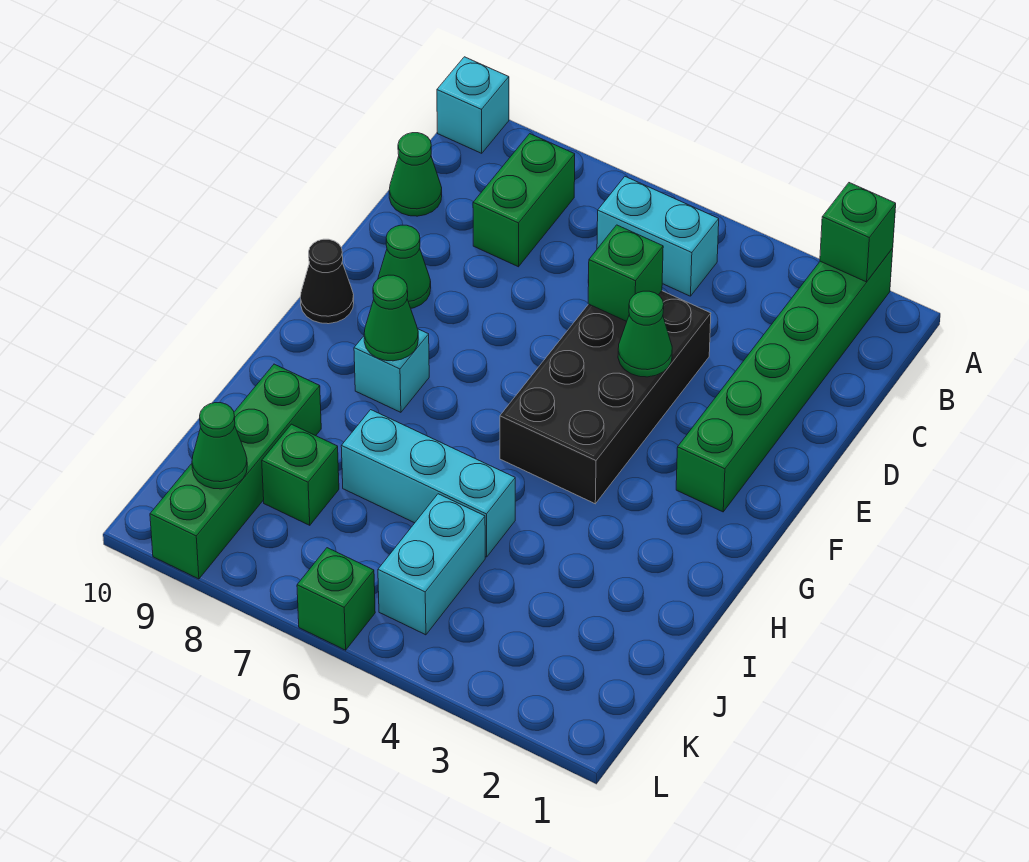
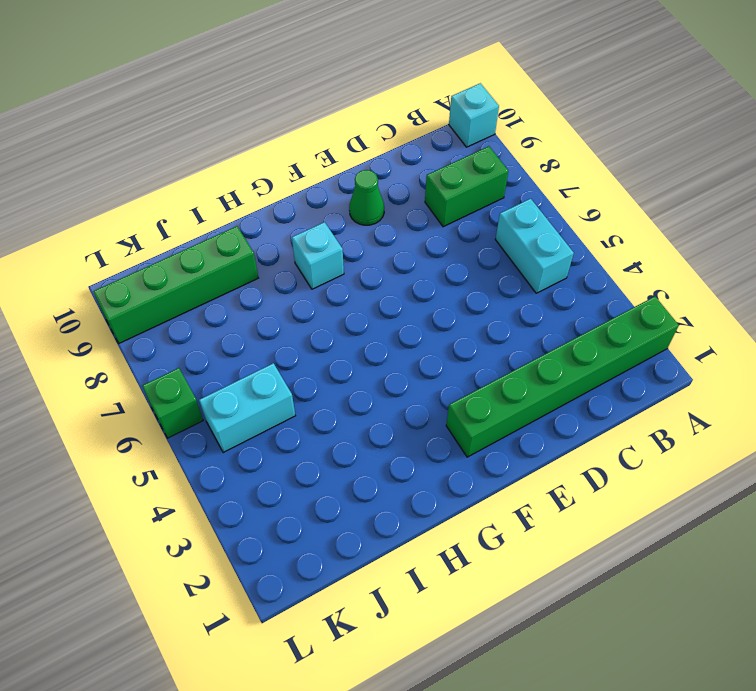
none -> green cone C10 level 1
none -> black brick D4:G5 level 1
none -> black cone F10 level 1

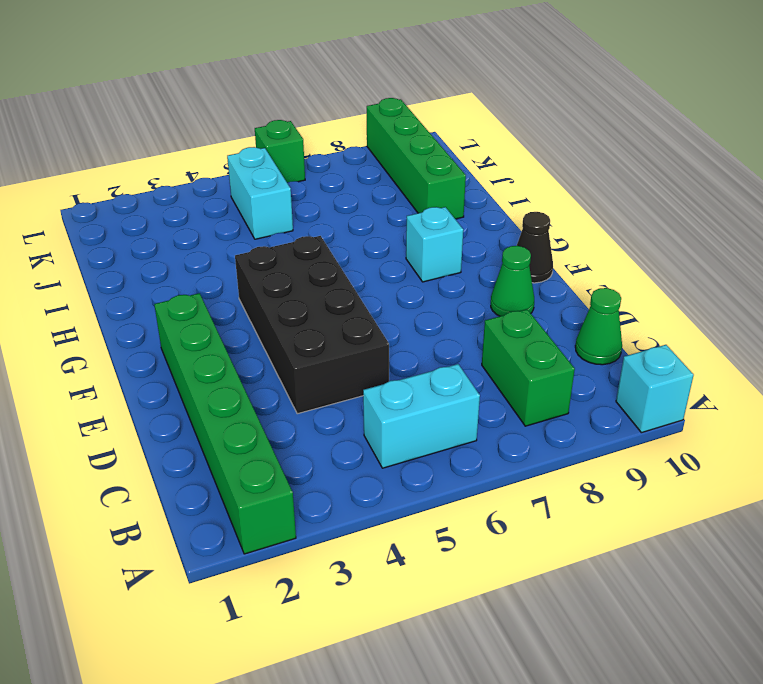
none -> cyan brick I5:I7 level 1
none -> green brick J8 level 1
none -> green brick A2 level 2

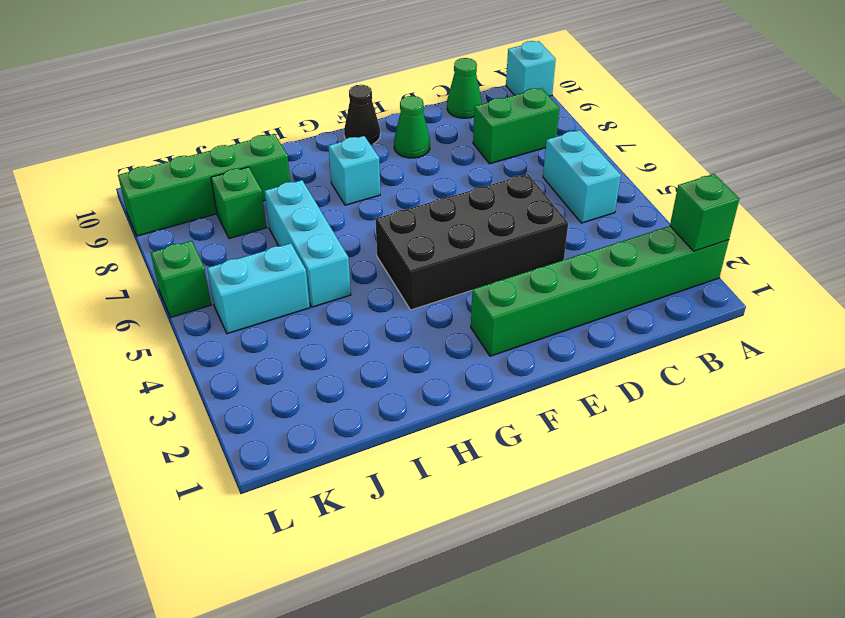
none -> green brick D5 level 2
none -> green cone E4 level 2
none -> green cone G8 level 2

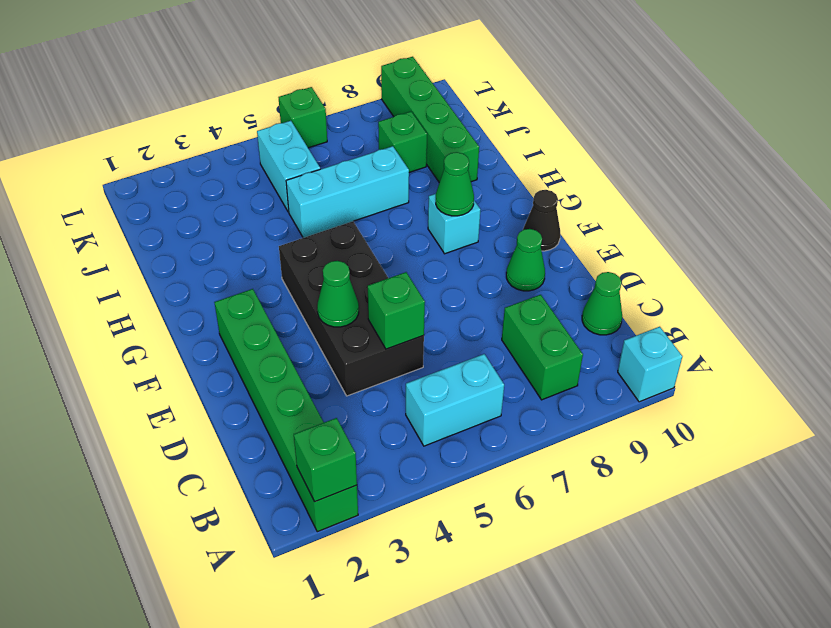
none -> green cone K9 level 2

